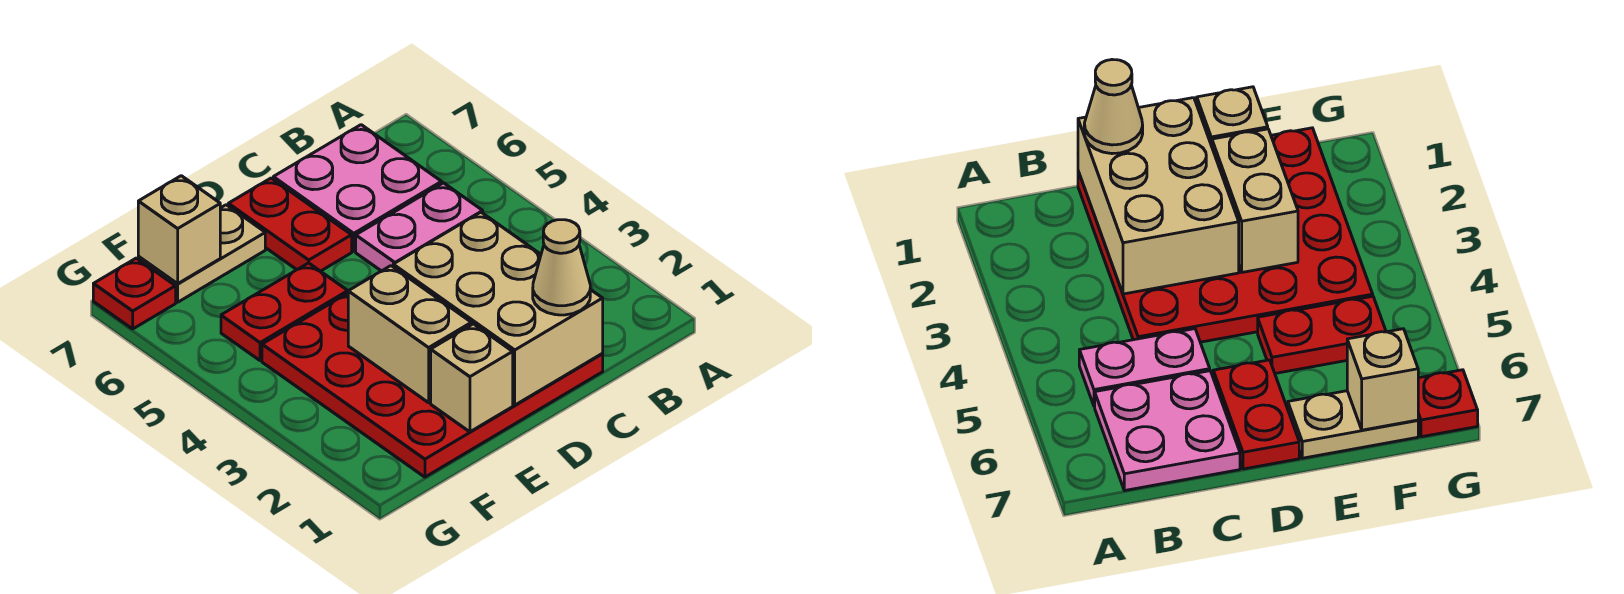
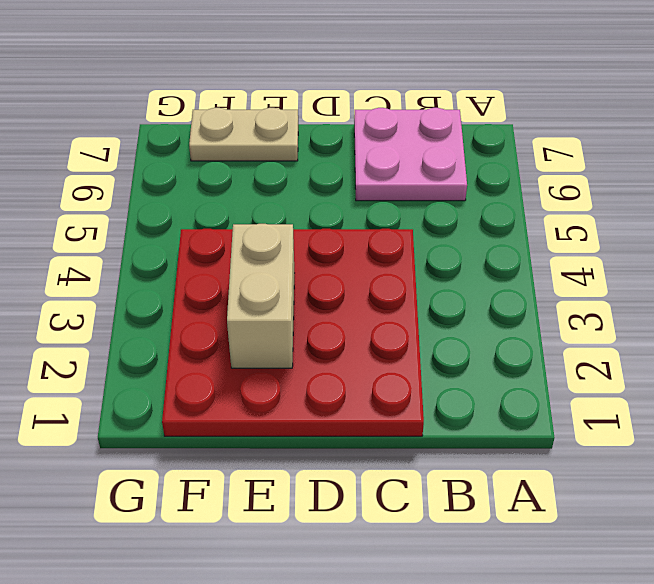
none -> pink plate B5:C5 level 1
none -> red plate D6:D7 level 1
none -> red plate E5:F5 level 1

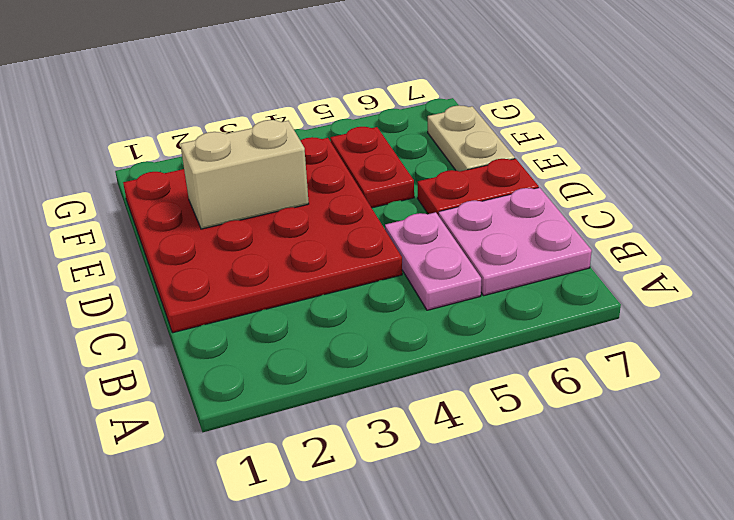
none -> red plate G7 level 1
none -> tan brick C1:D3 level 2
none -> tan brick E1 level 2

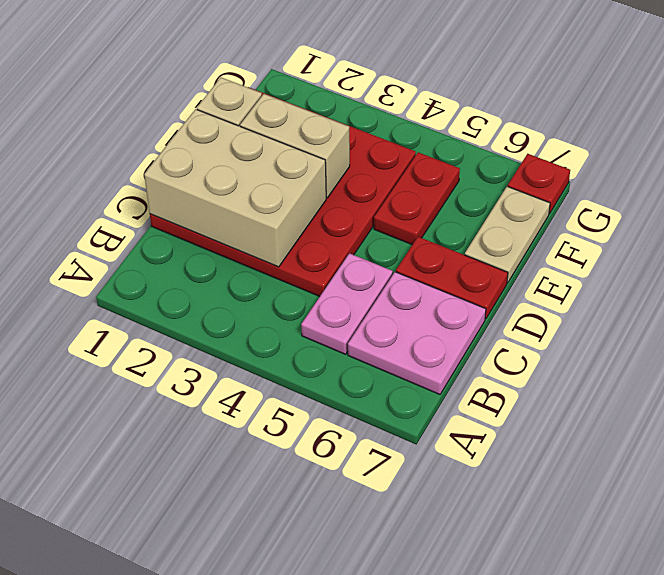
none -> tan brick F7 level 2
none -> tan cone C1 level 3

